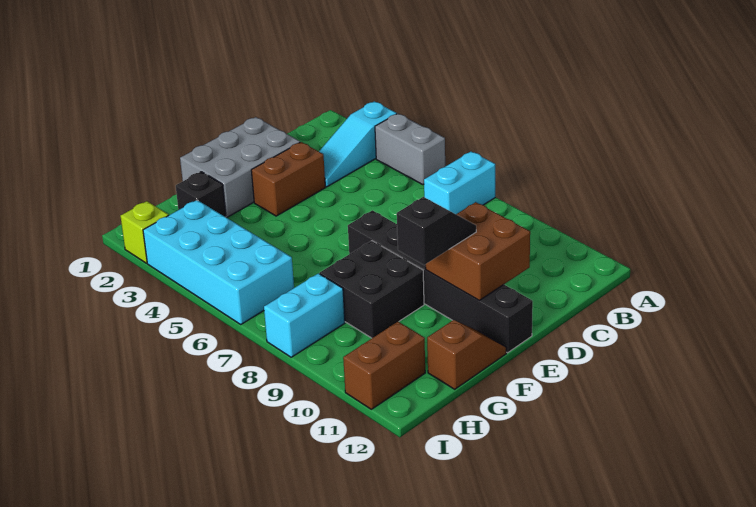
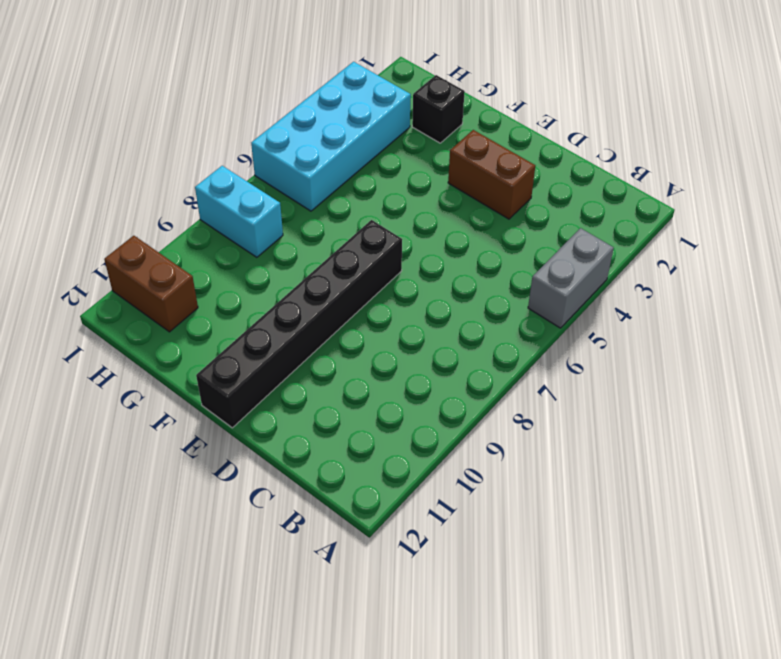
none -> cyan slope A3:C3 level 1 top A
none -> cyan brick A7:B7 level 1
none -> grey brick D1:F2 level 1

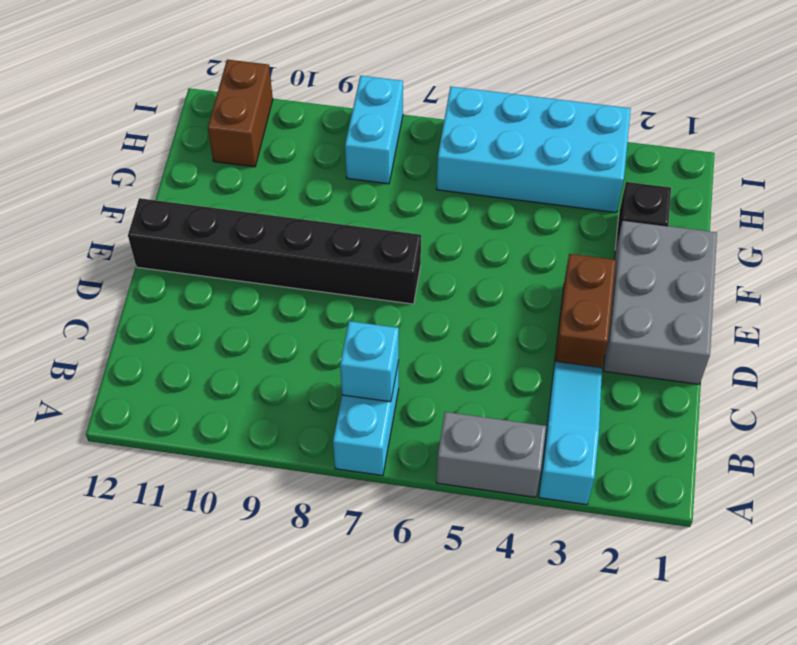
cyan brick B7 level 2 -> none
none -> black brick F8:G9 level 1
none -> brown slope F12:G12 level 1 top G
none -> lime brick I2 level 1

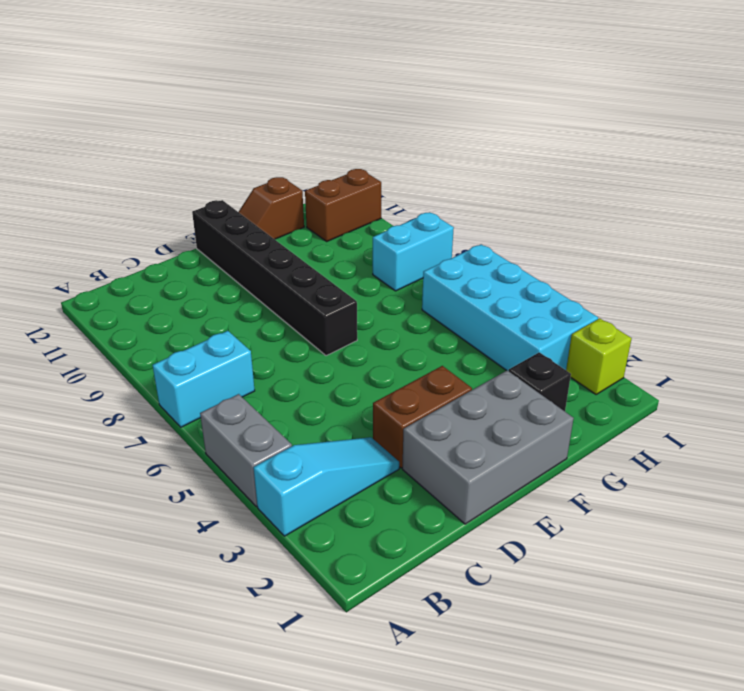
none -> black brick F8:G9 level 1
none -> brown brick D10:E11 level 2
none -> black slope E10:F10 level 3 top F

